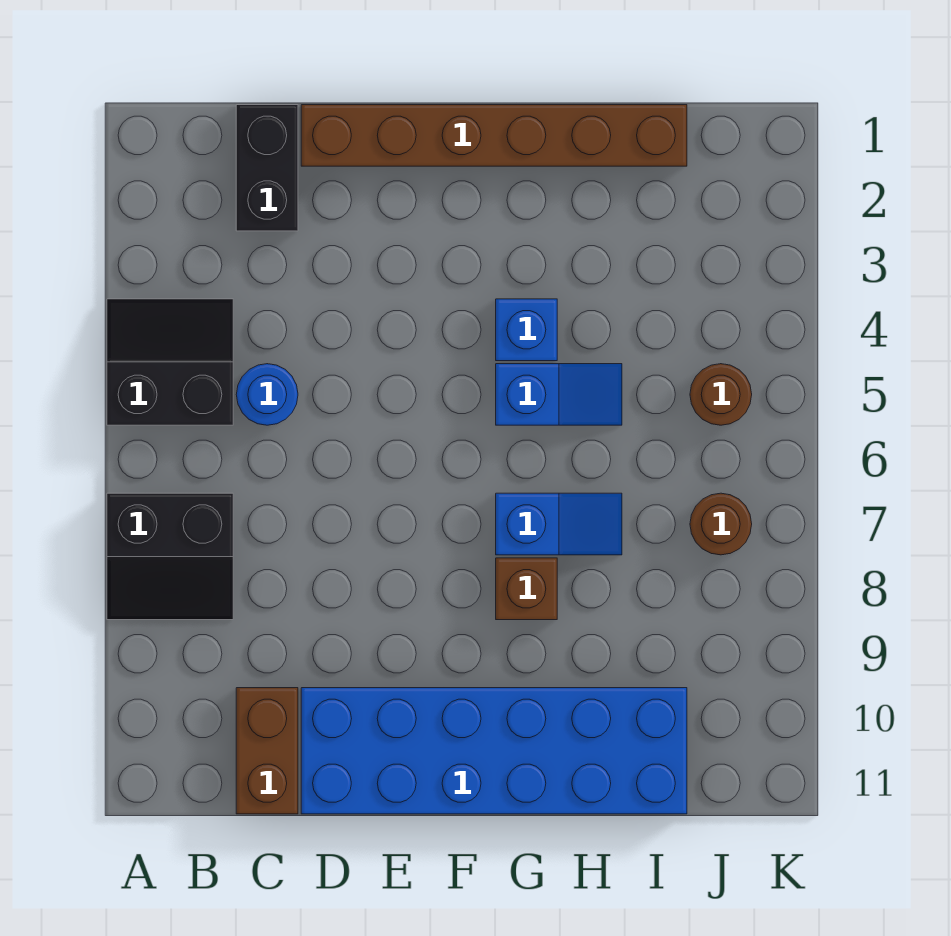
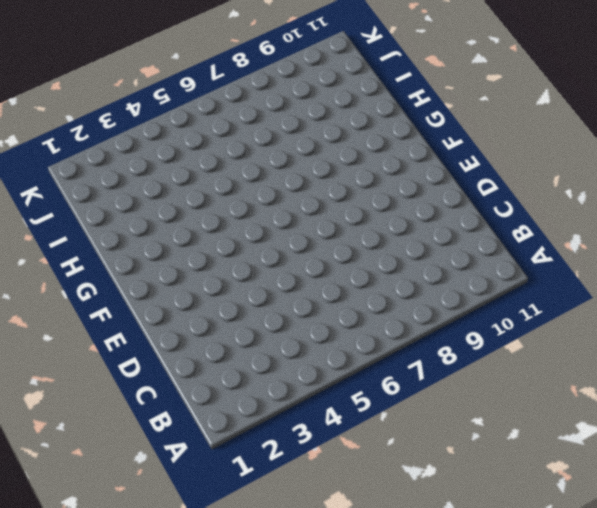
none -> black slope A4:B5 level 1 top 5
none -> black slope A7:B8 level 1 top 7
none -> black brick C1:C2 level 1

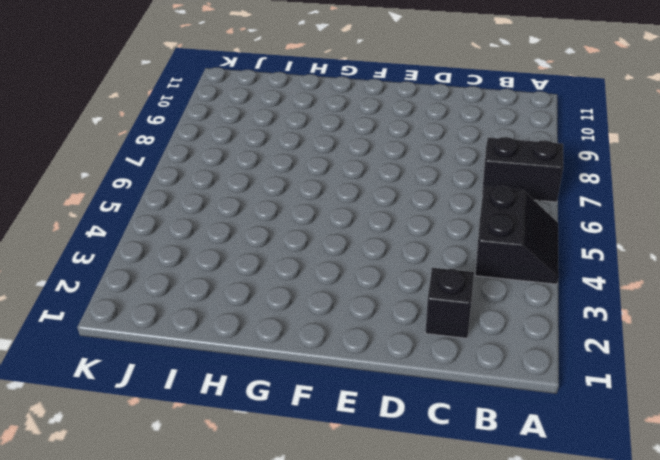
black slope A4:B5 level 1 top B -> black slope A4:B5 level 1 top 5
black brick C2 level 1 -> black brick C1:C2 level 1
none -> blue round brick C5 level 1
none -> brown brick C10:C11 level 1
none -> brown brick D1:I1 level 1

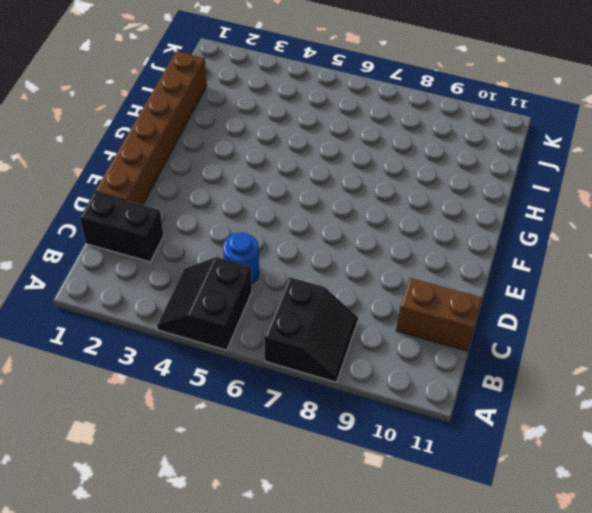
none -> blue brick D10:I11 level 1
none -> blue brick G4 level 1
none -> blue slope G5:H5 level 1 top G

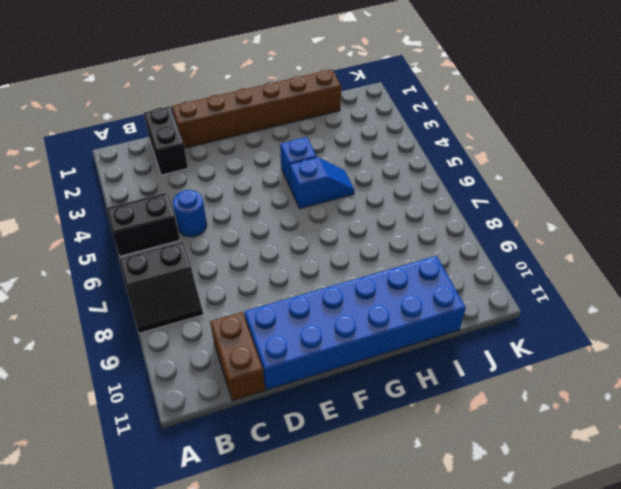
none -> blue slope G7:H7 level 1 top G
none -> brown brick G8 level 1
none -> brown round brick J5 level 1

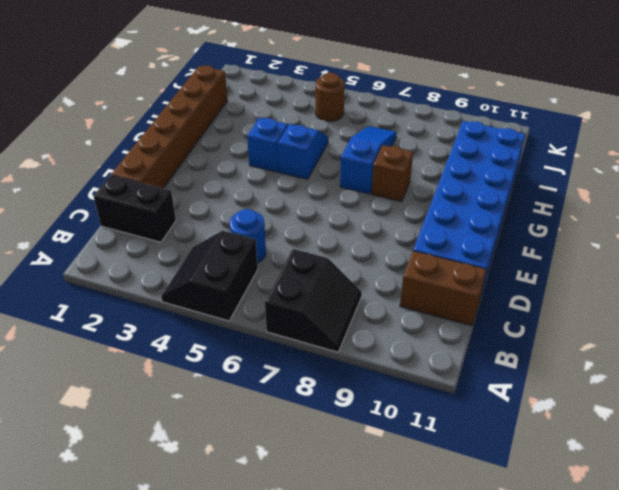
blue slope G7:I7 level 1 top G -> blue slope G7:H7 level 1 top G
none -> brown round brick J7 level 1

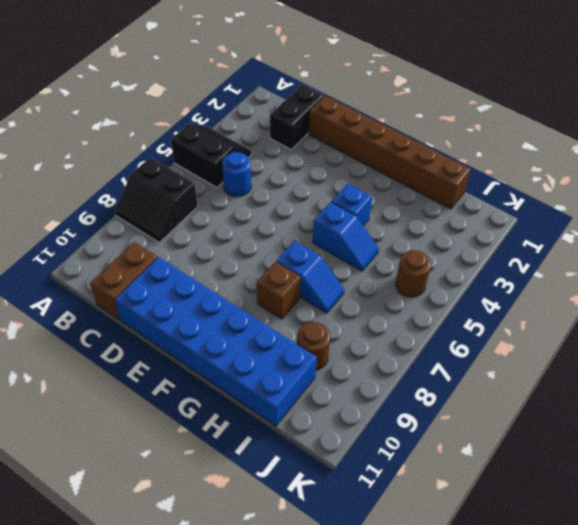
brown round brick I9 level 1 -> brown round brick J7 level 1

